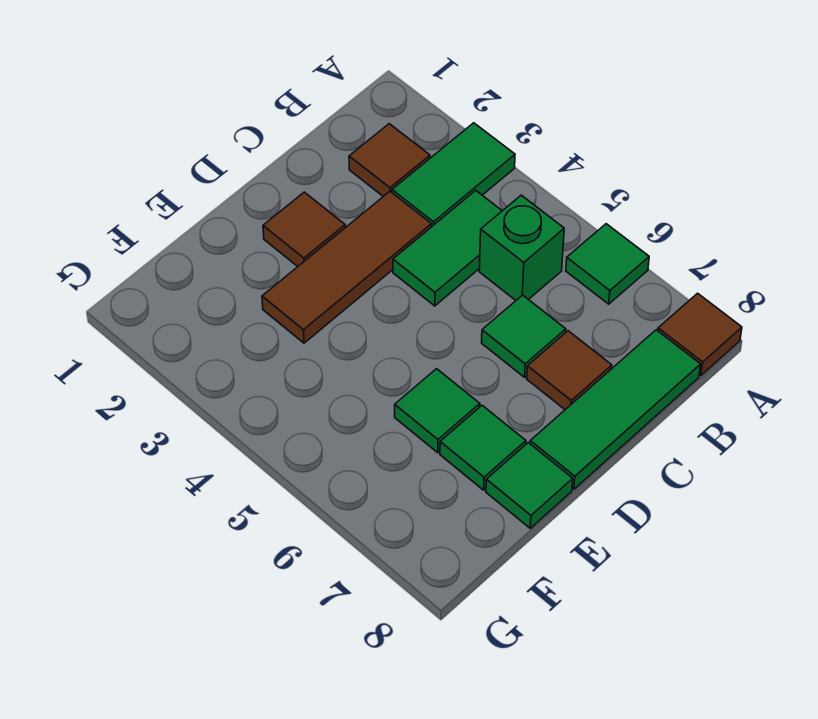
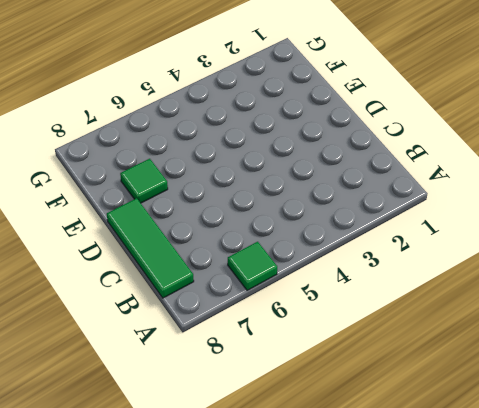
none -> green tile A3:B3 level 1
none -> brown tile A8 level 1
none -> brown tile B2 level 1

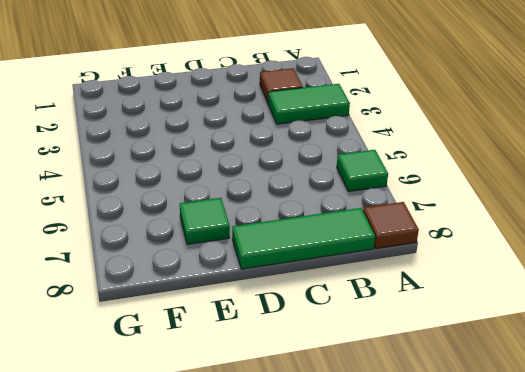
none -> green tile B4:C4 level 1
none -> green brick B5 level 1
none -> brown tile C3:E3 level 1

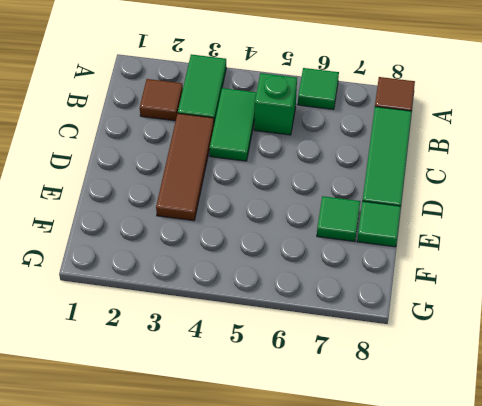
none -> green tile C6 level 1
none -> brown tile C7 level 1
none -> brown tile D2 level 1

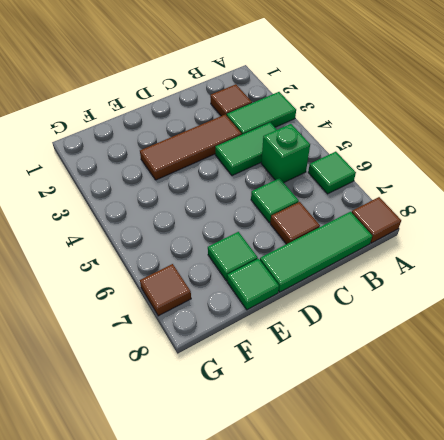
brown tile G7 level 1 -> brown tile D2 level 1
none -> green tile E6 level 1

